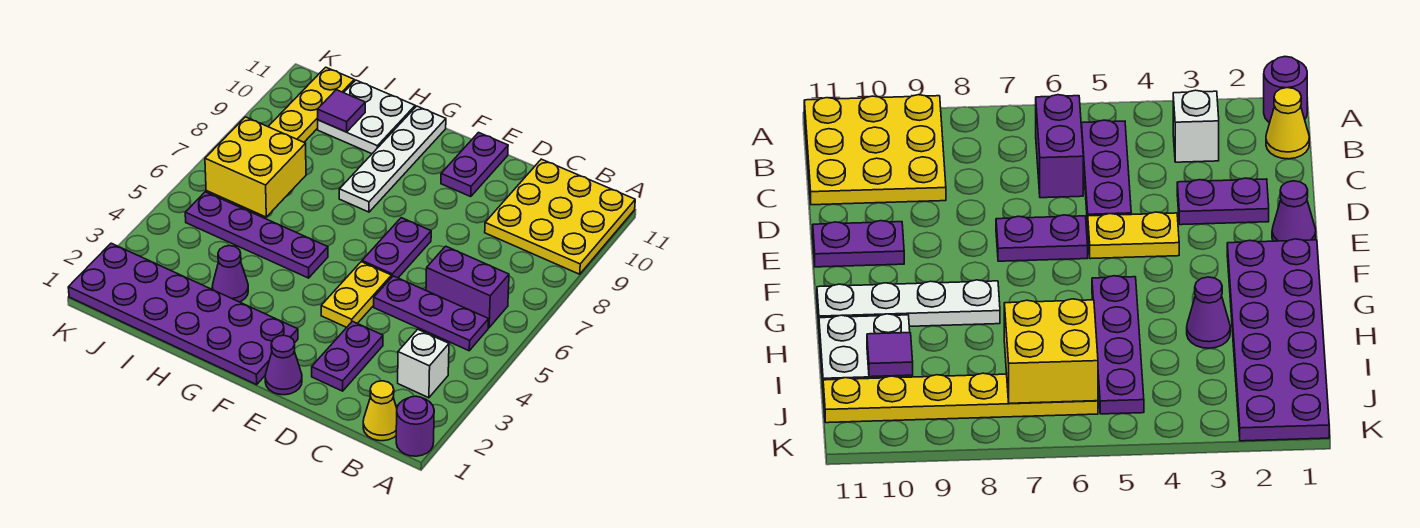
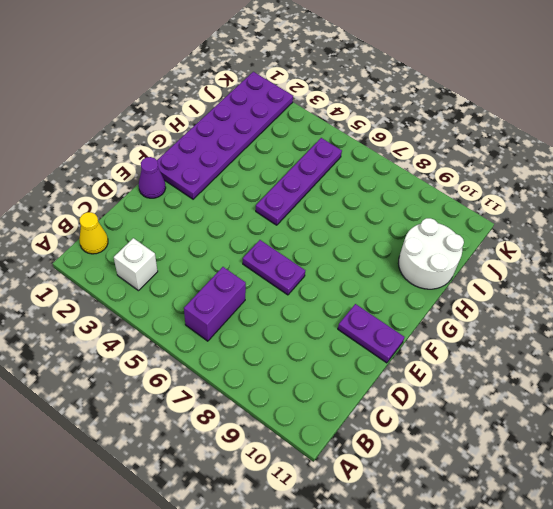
white round brick H10:I11 level 1 -> white plate H10:I11 level 1
none -> purple round brick A1 level 1
none -> yellow plate A9:C11 level 1
none -> purple plate B5:D5 level 1

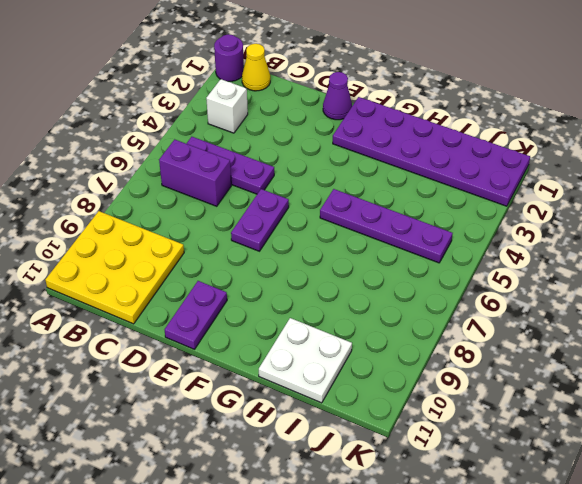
none -> purple plate D2:D3 level 1
none -> yellow plate E4:E5 level 1
none -> white plate G8:G11 level 1

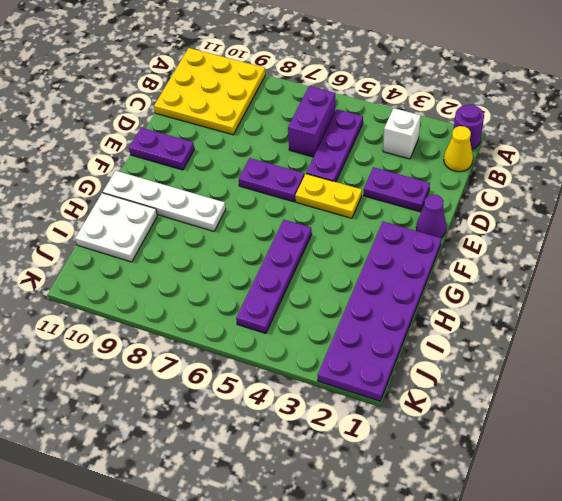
none -> purple cone H3 level 1
none -> yellow plate J6:J11 level 1
none -> yellow brick I6:J7 level 2

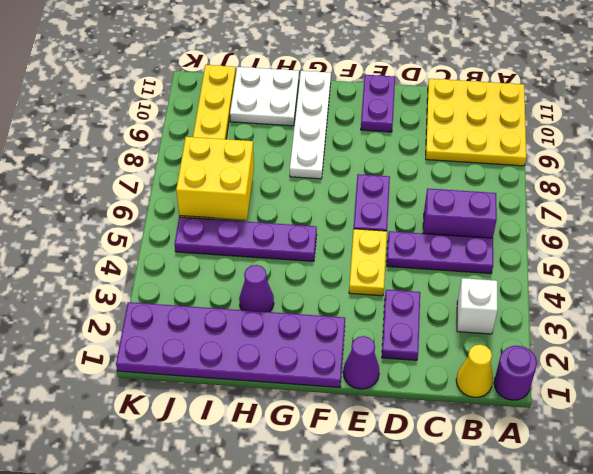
none -> purple tile I10 level 2

